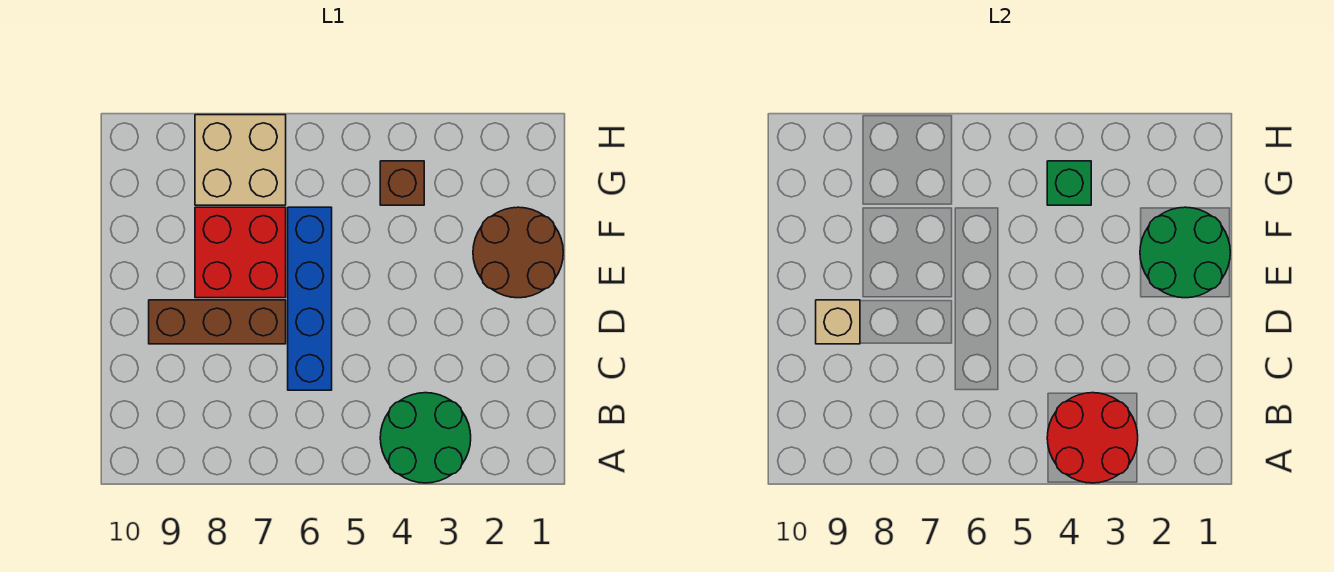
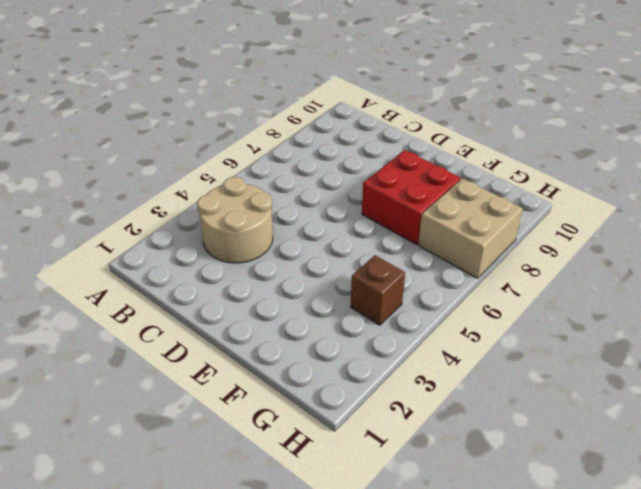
tan round brick B3:C4 level 1 -> green round brick A3:B4 level 1
none -> blue brick C6:F6 level 1
none -> brown brick D7:D9 level 1

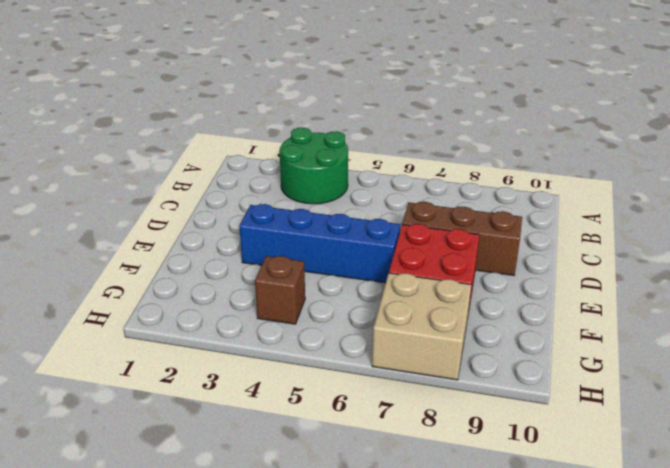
blue brick E3:E6 level 1 -> blue brick C6:F6 level 1
none -> brown round brick E1:F2 level 1
none -> red round brick A3:B4 level 2

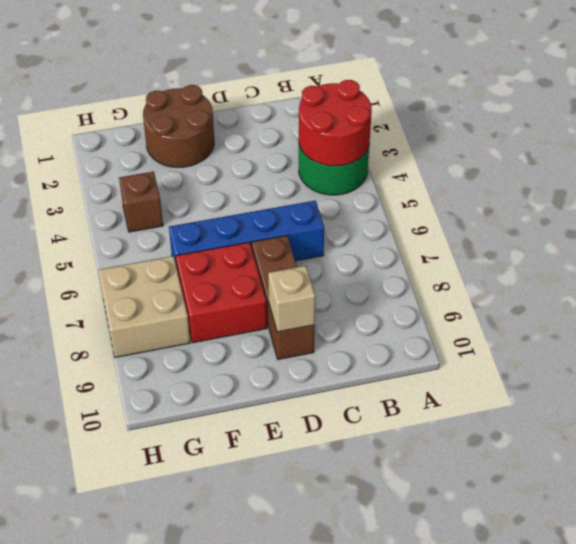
none -> green round brick E1:F2 level 2
none -> green brick G4 level 2

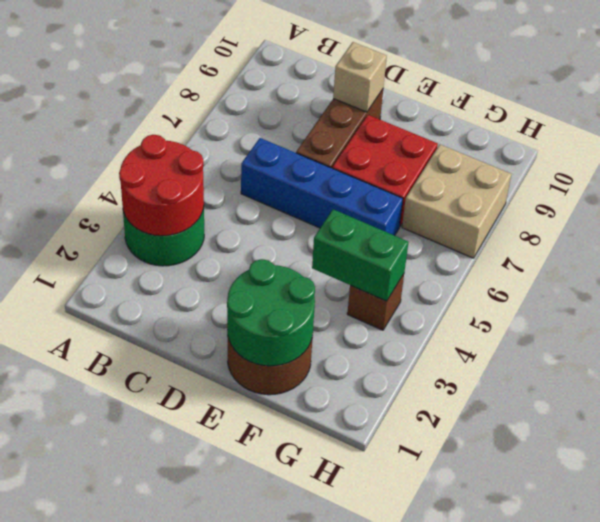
green brick F4:G4 level 2 -> green brick G4 level 2

